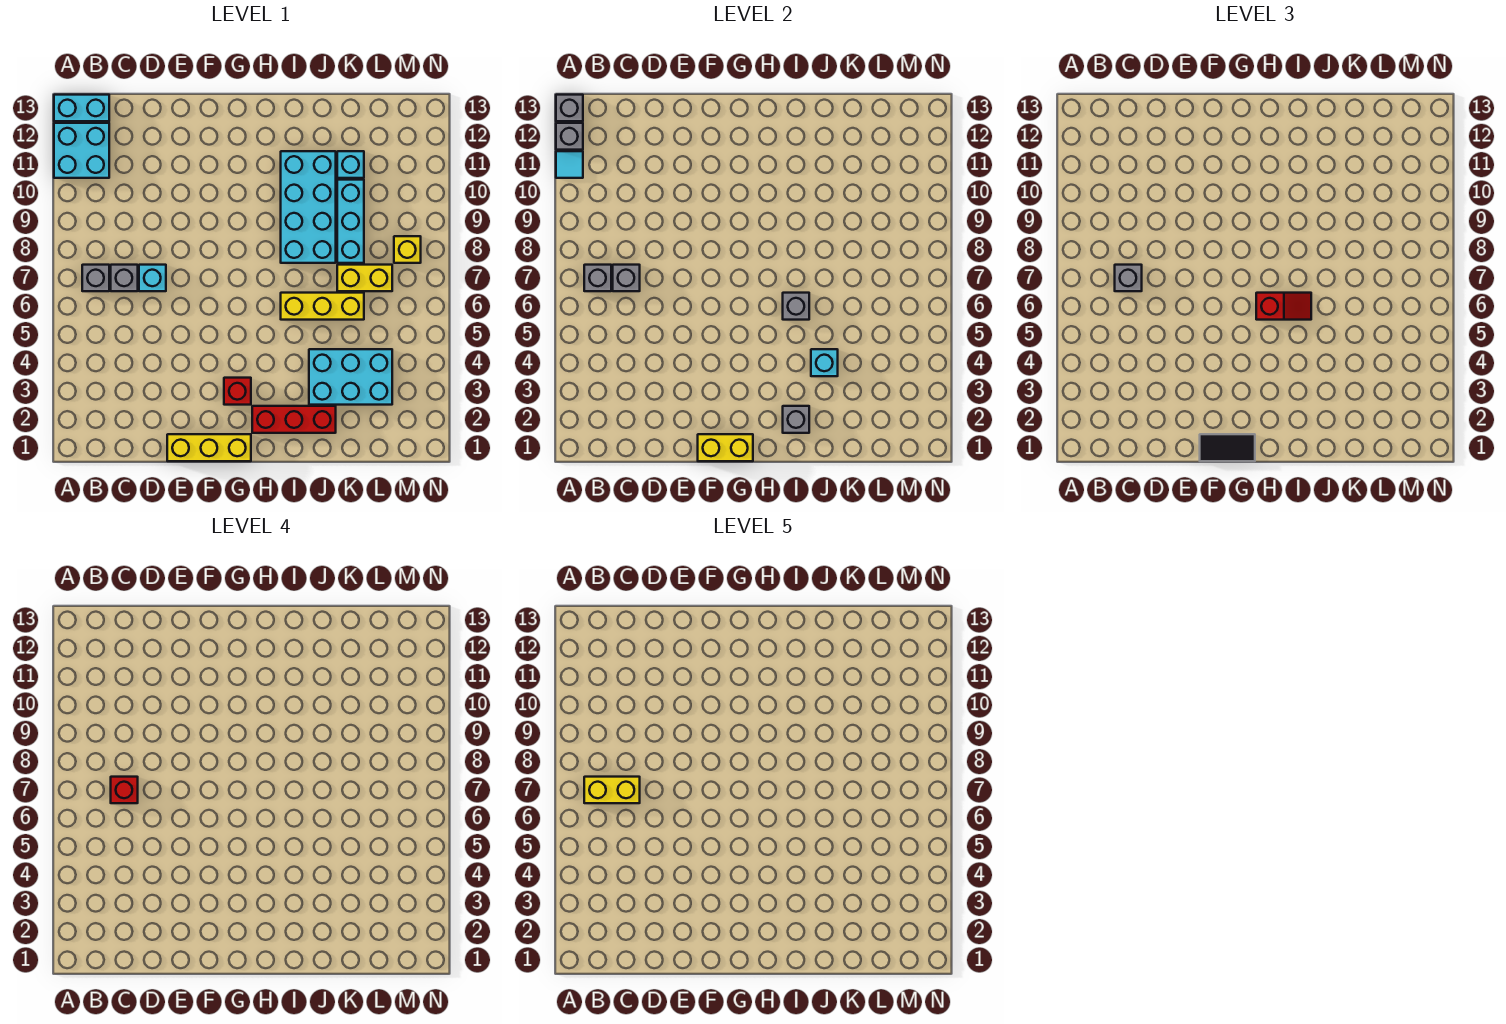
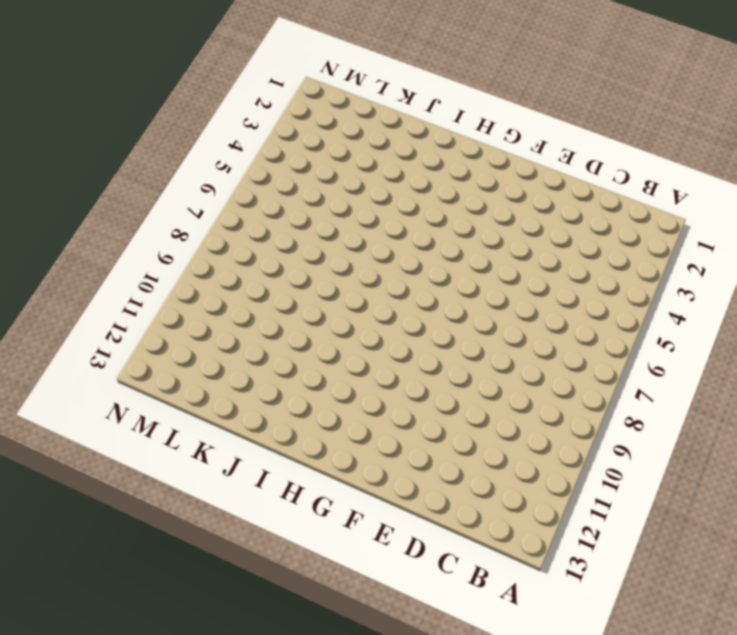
none -> cyan brick A11:B12 level 1
none -> cyan brick A13:B13 level 1
none -> grey brick B7 level 1

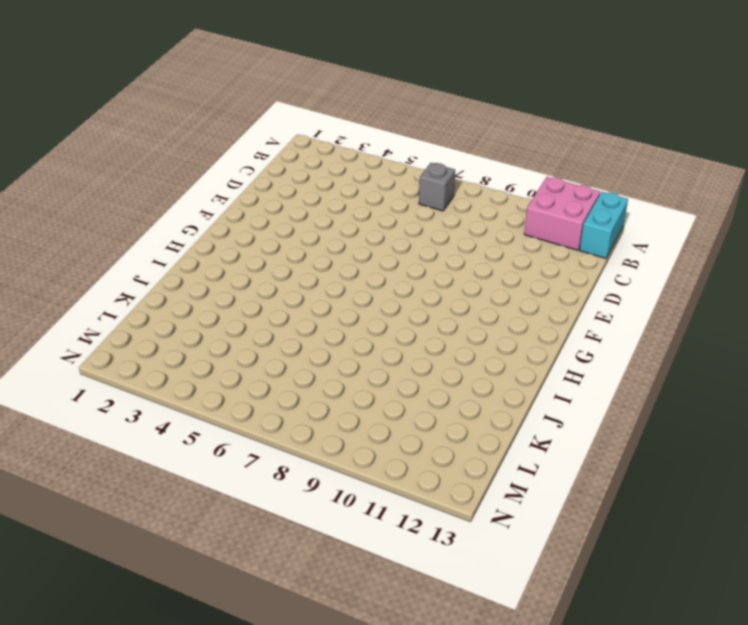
pink brick A11:B12 level 1 -> cyan brick A11:B12 level 1
none -> grey brick C7 level 1
none -> cyan brick D7 level 1
none -> yellow brick E1:G1 level 1

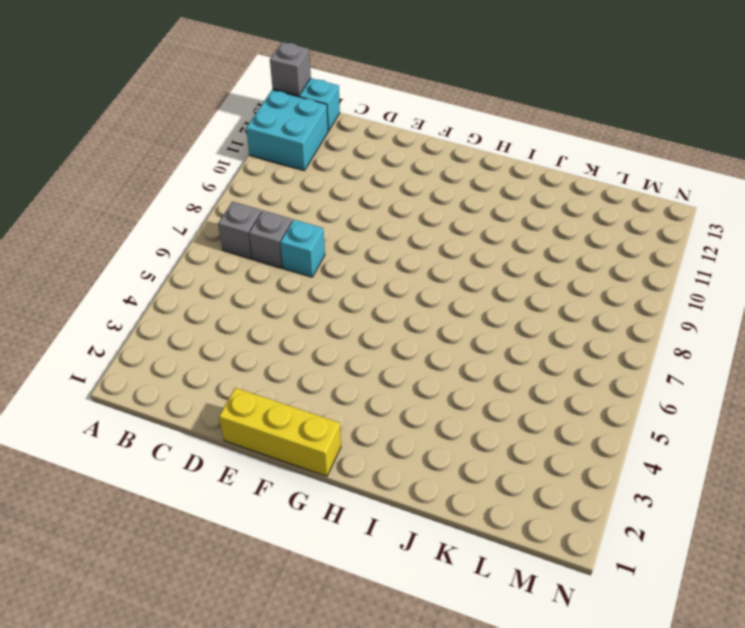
none -> red brick G3 level 1
none -> red brick H2:J2 level 1
none -> yellow brick I6:K6 level 1

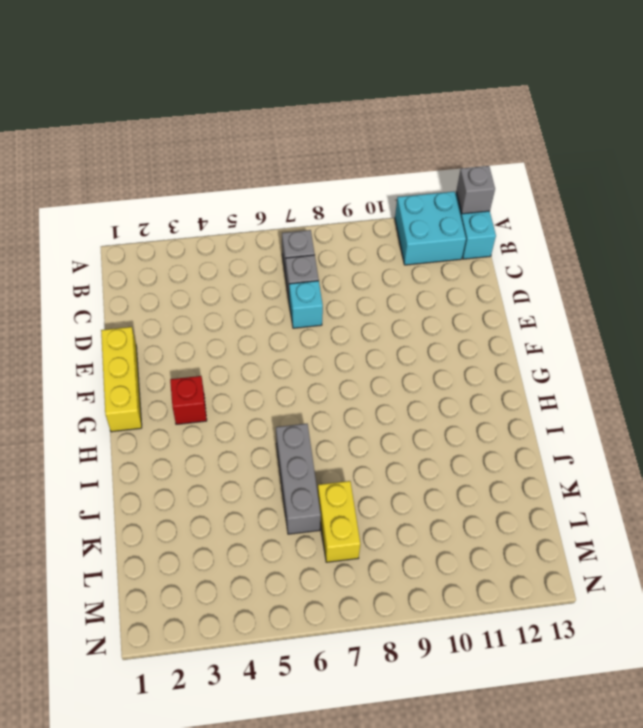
grey brick I6:K6 level 1 -> yellow brick I6:K6 level 1
none -> red brick H2:J2 level 1
none -> cyan brick I8:J11 level 1
none -> cyan brick J3:L4 level 1

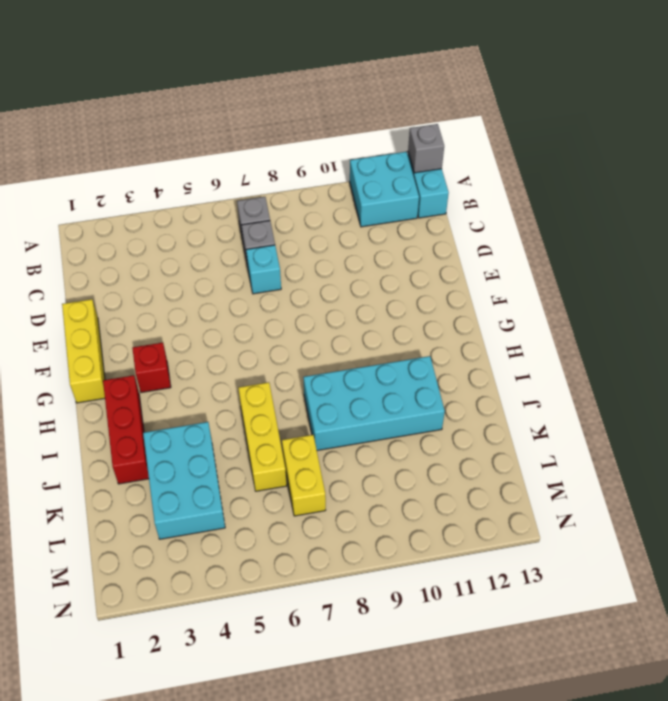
none -> cyan brick K8:K10 level 1
none -> cyan brick K11 level 1
none -> yellow brick M8 level 1

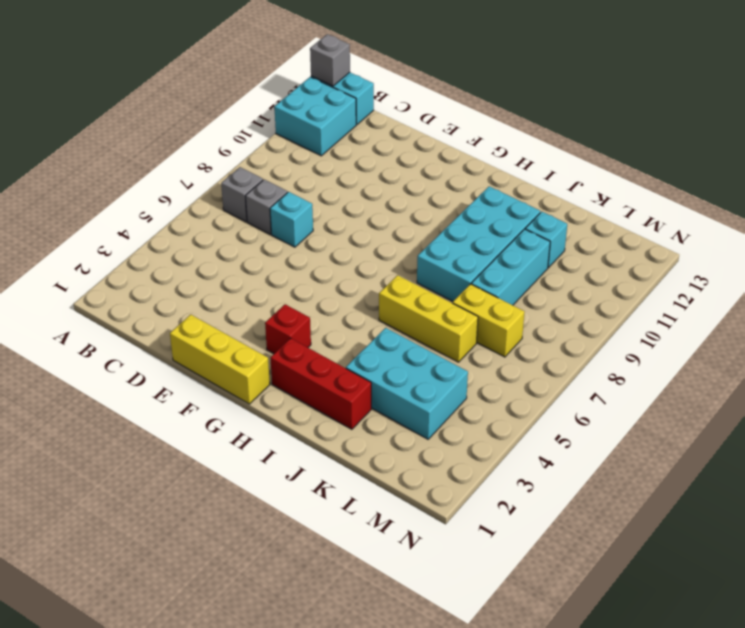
none -> yellow brick M8 level 1
none -> cyan tile A11 level 2
none -> grey brick A12 level 2

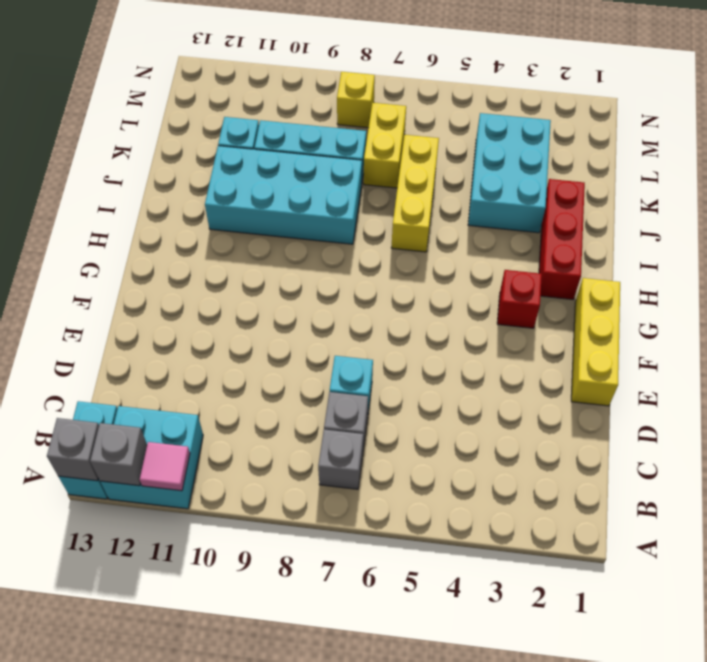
pink tile A11 level 2 -> cyan tile A11 level 2
none -> grey brick B7 level 2
none -> grey brick C7 level 2
none -> yellow brick F1:G1 level 2

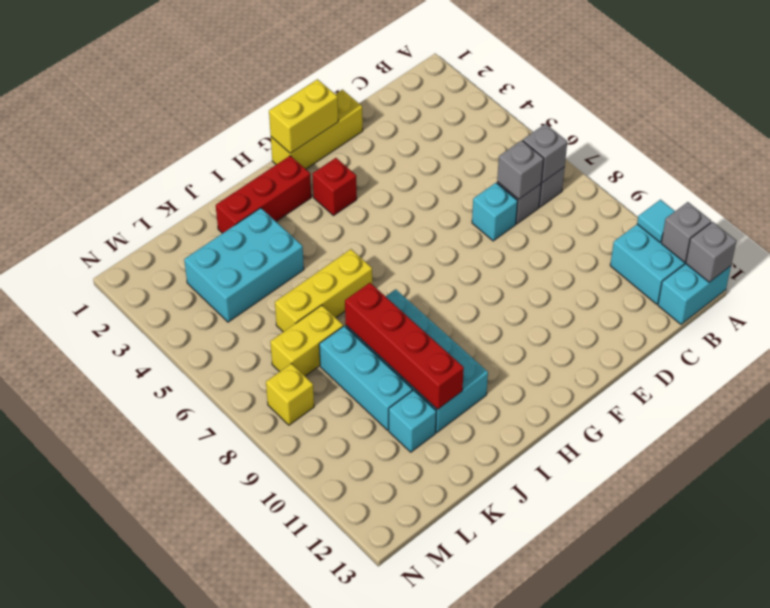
red brick J8:J11 level 2 -> none
none -> grey brick I2 level 2
none -> grey brick I6 level 2
none -> cyan brick J4 level 2

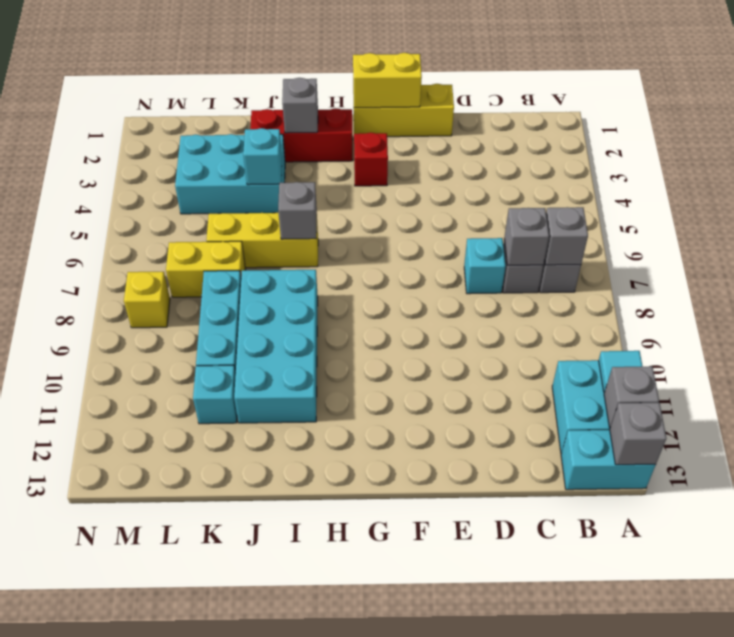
none -> grey brick C7 level 3
none -> black tile F1:G1 level 3
none -> red slope H6:I6 level 3 top H

